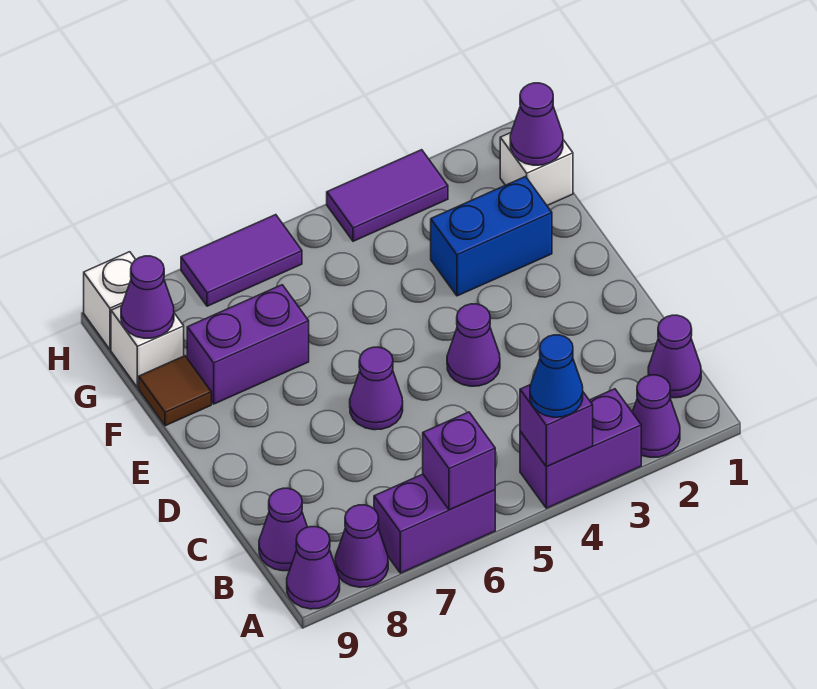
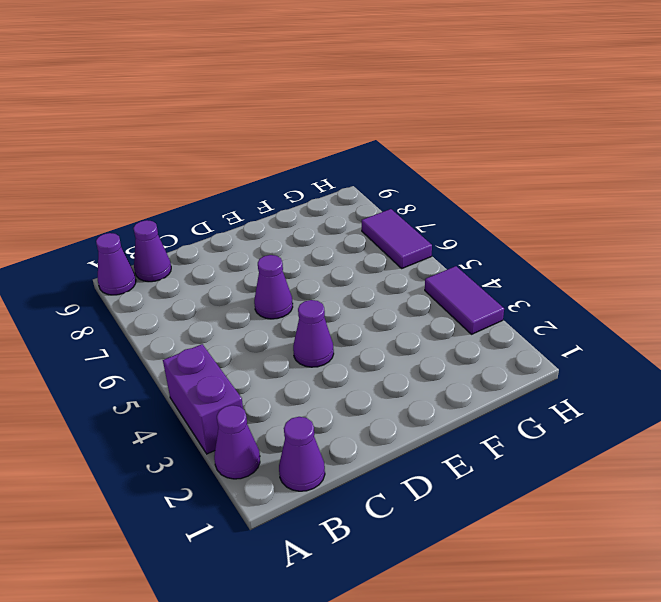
none -> purple brick A6:A7 level 1
none -> purple cone A8 level 1
none -> blue brick F2:F3 level 1

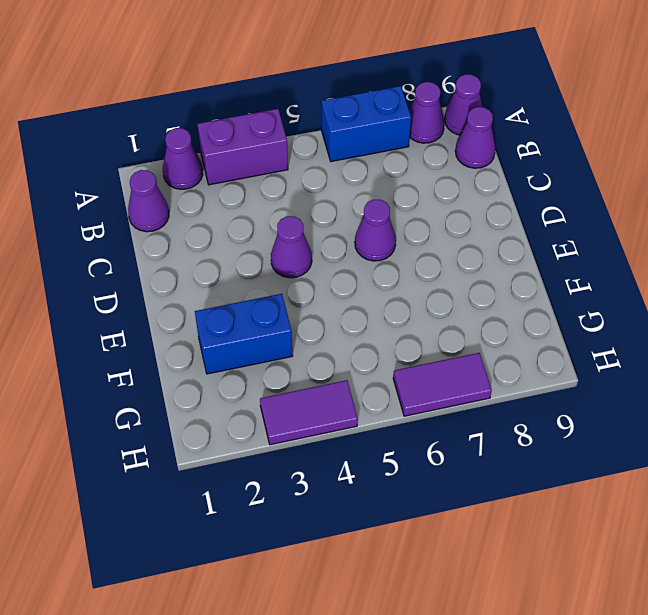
blue brick A6:A7 level 1 -> purple brick A6:A7 level 1
none -> purple brick F7:F8 level 1
none -> brown tile F9 level 1
none -> white brick G1 level 1

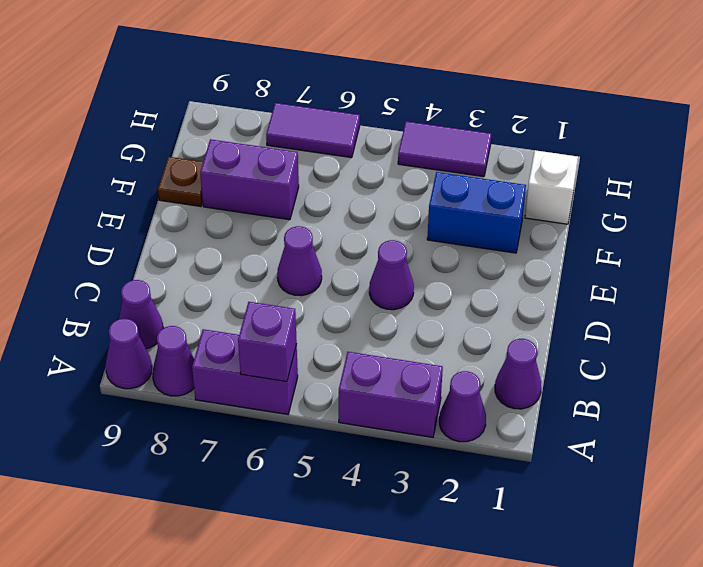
brown plate F9 level 1 -> brown tile F9 level 1
none -> white brick G9 level 1
none -> white brick H9 level 1
none -> purple brick A4 level 2

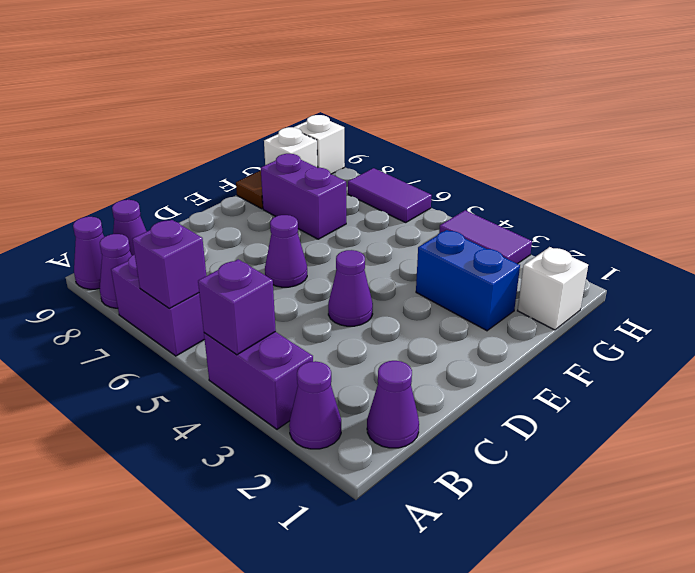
none -> purple cone G1 level 2
none -> purple cone G9 level 2
none -> blue cone A4 level 3

